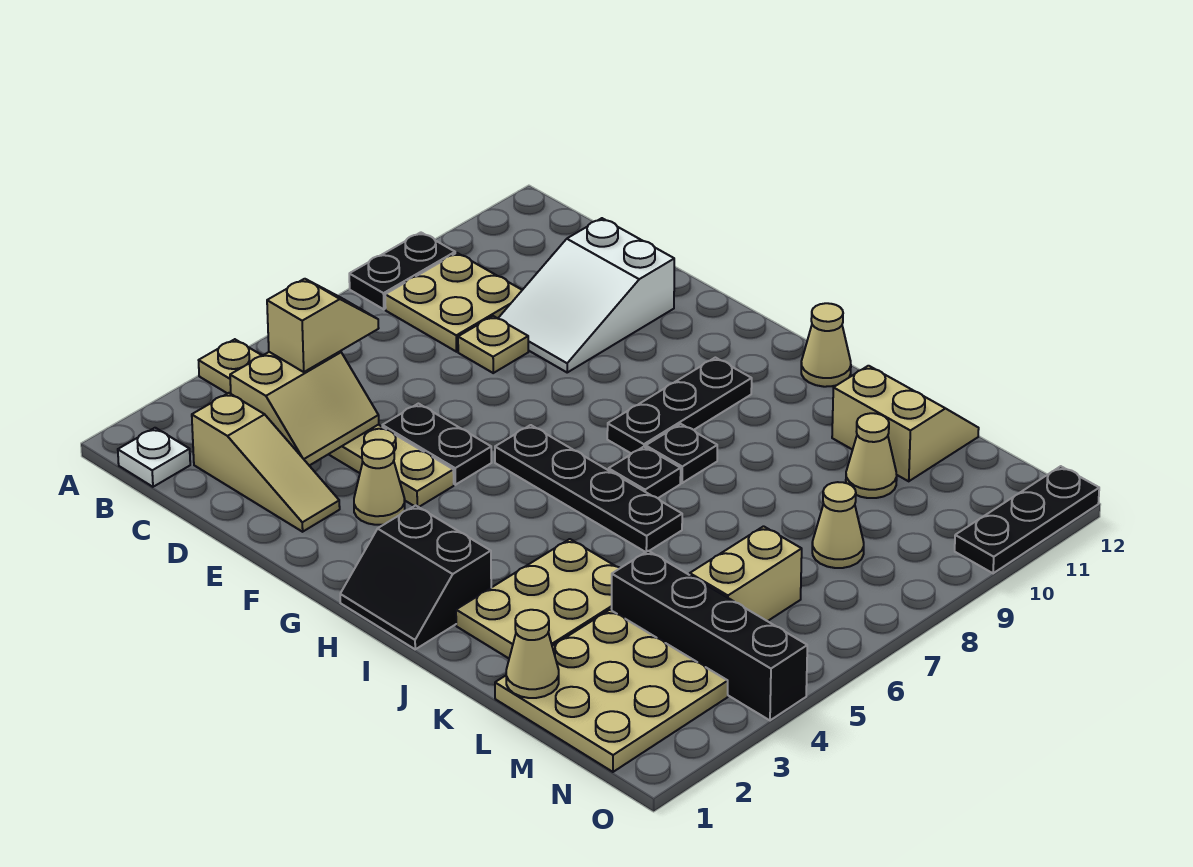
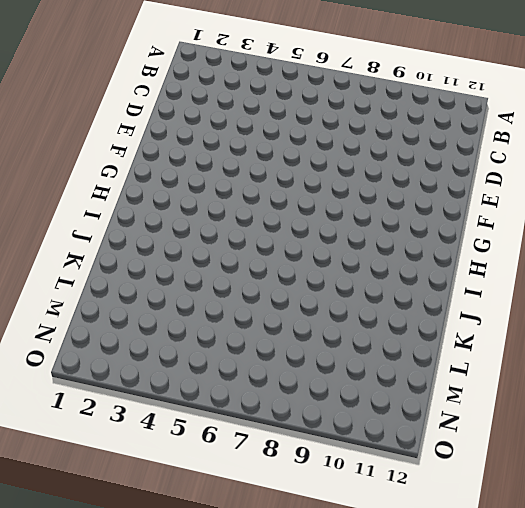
none -> tan plate A4:F4 level 1
none -> black plate A8:A9 level 1
none -> white plate B1 level 1

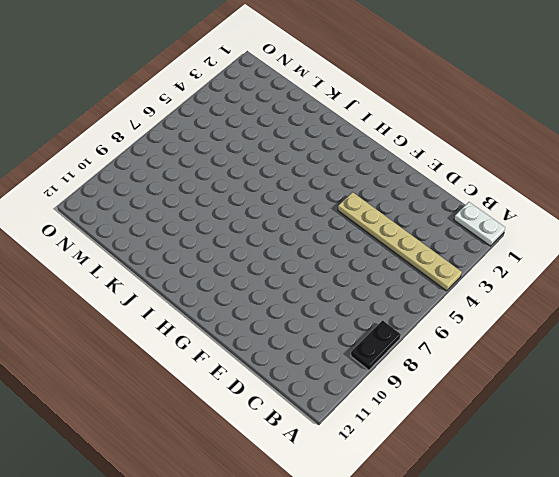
white plate A1:B1 level 1 -> white plate B1 level 1
none -> tan plate B8:C9 level 1
none -> tan slope C2:E2 level 1 top C
none -> tan plate D8 level 1

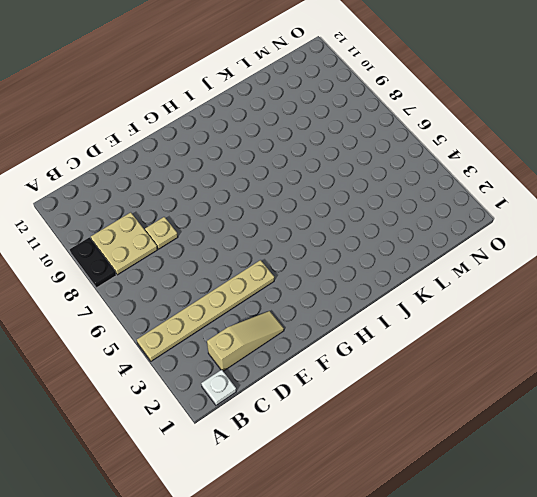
none -> white slope D9:E11 level 1 top 11
none -> black plate E5:F5 level 1
none -> tan cone F3 level 1

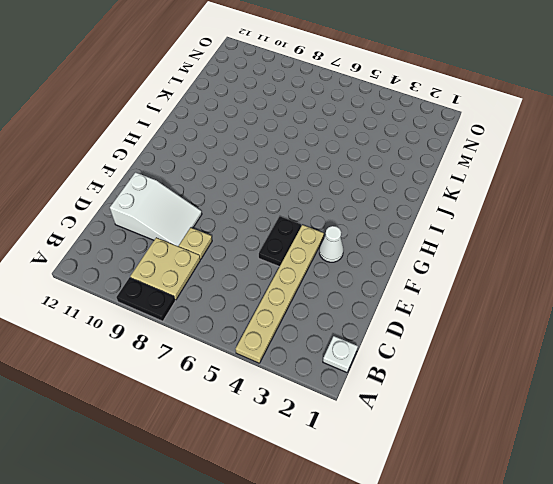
white cone F3 level 1 -> tan cone F3 level 1
none -> tan slope C2:E2 level 1 top C
none -> black plate G6:J6 level 1
none -> black slope H1:I2 level 1 top 2

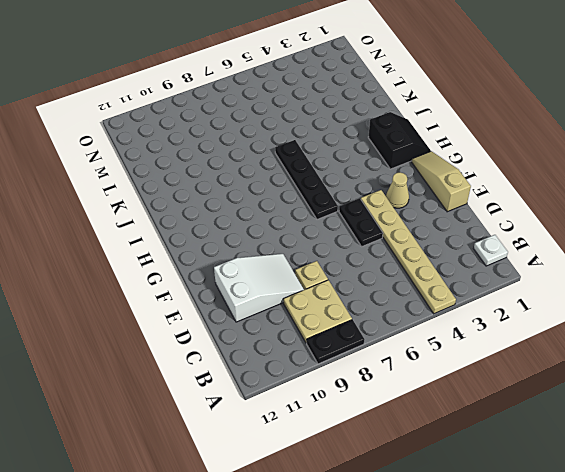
tan slope E1:G1 level 1 top E -> tan slope C2:E2 level 1 top C
none -> black plate H8:H10 level 1
none -> black plate I7 level 1
none -> black plate I8 level 1

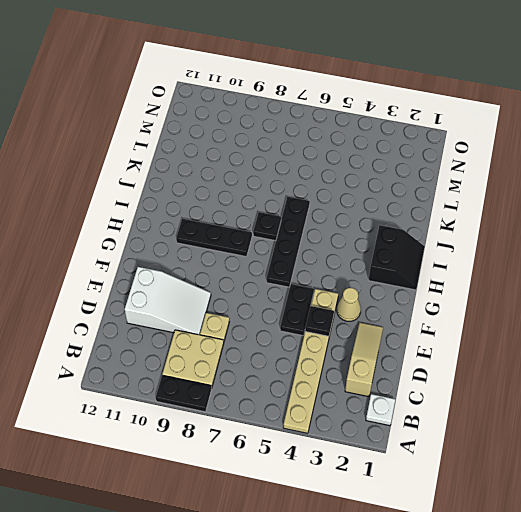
black plate E4 level 2 -> black plate I8 level 1
none -> tan cone I12 level 1
none -> tan plate J2:K4 level 1
none -> tan slope K11:L12 level 1 top 11

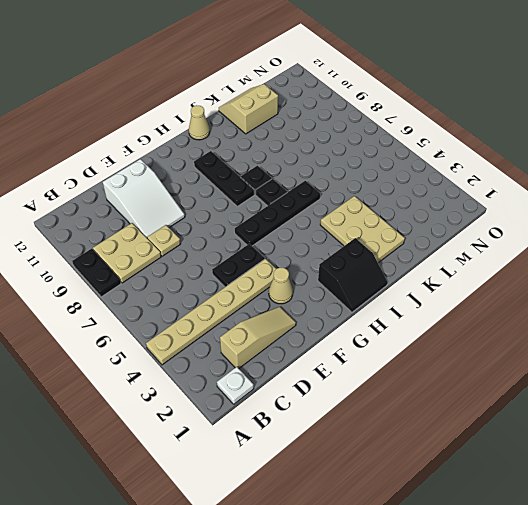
none -> tan plate L1:N3 level 1
none -> black brick L4:O4 level 1
none -> tan cone L10 level 1

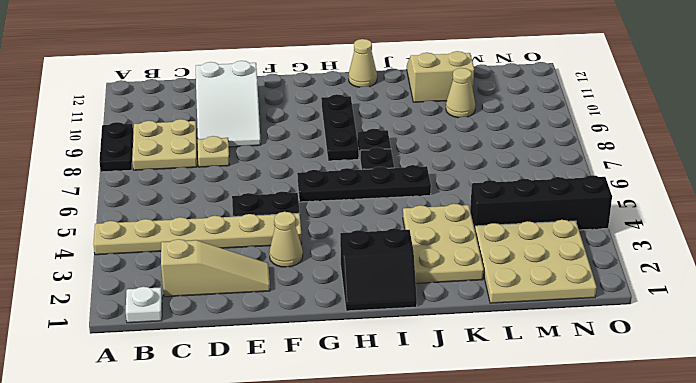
none -> tan brick M5:M6 level 1
none -> tan cone M8 level 1
none -> black plate O10:O12 level 1

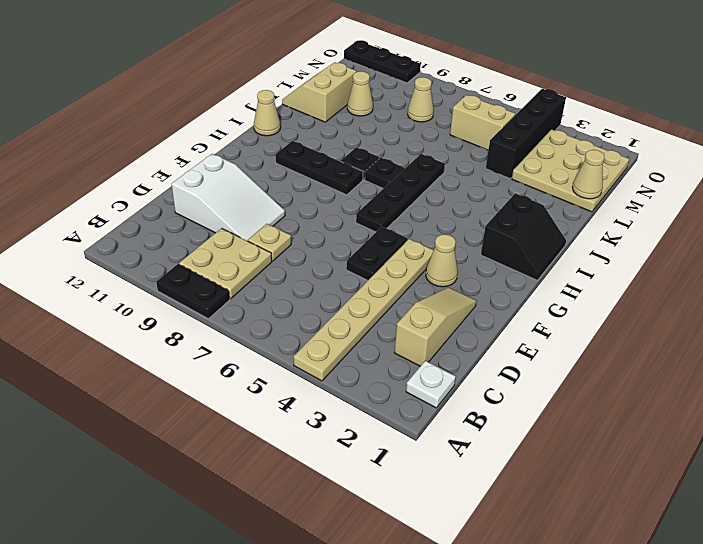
none -> tan plate J2:K4 level 1
none -> tan slope C3:D4 level 2 top C
none -> tan slope C4:C5 level 3 top 4

